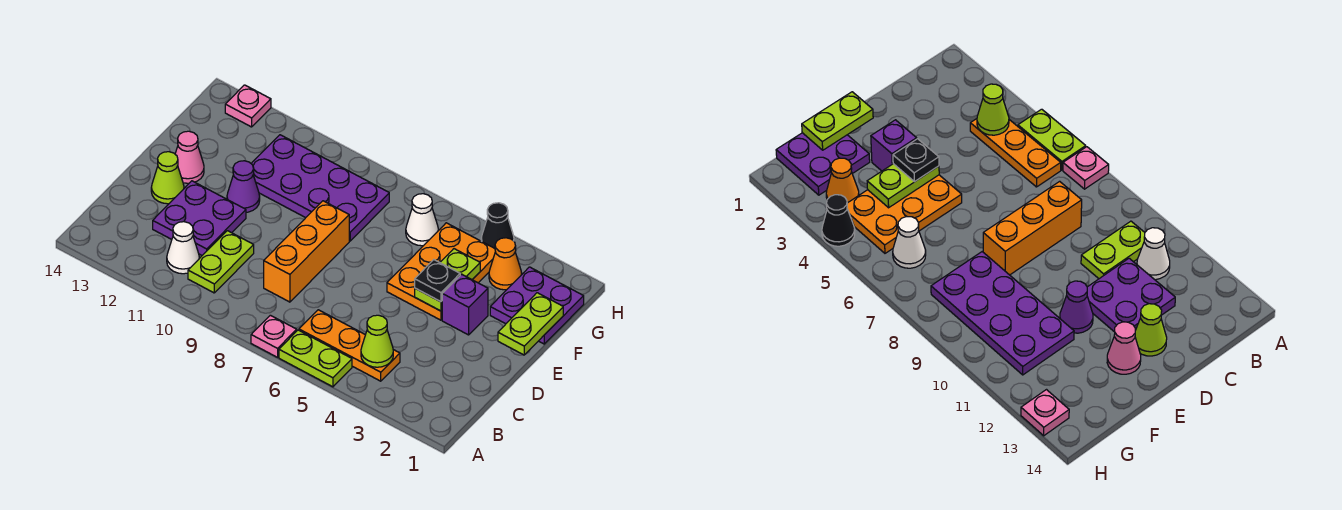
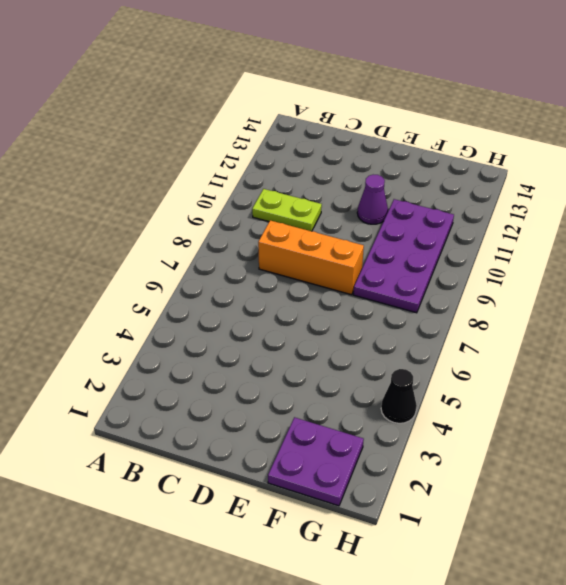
none -> lime plate A5:A6 level 1
none -> pink plate A7 level 1
none -> orange plate B4:B6 level 1

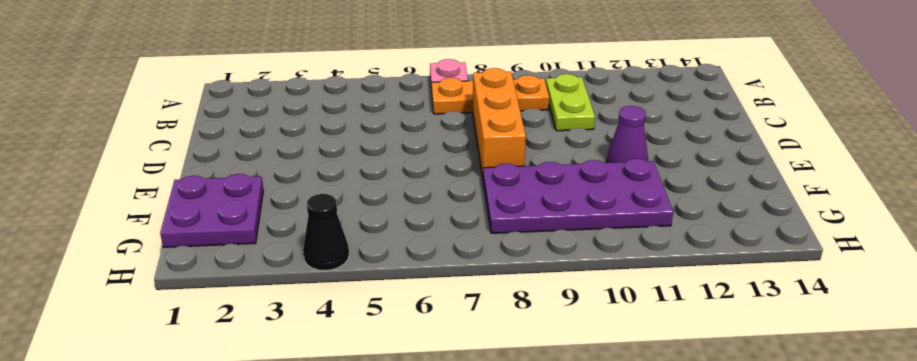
orange plate B7:B9 level 1 -> orange plate B4:B6 level 1
none -> lime plate A5:A6 level 1
none -> white cone B11 level 1
none -> purple plate C11:D12 level 1

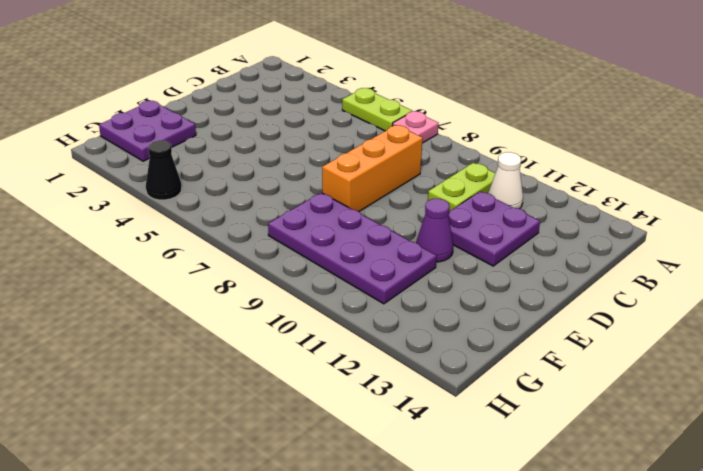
none -> orange plate B4:B6 level 1
none -> lime cone D13 level 1
none -> purple brick E3 level 1

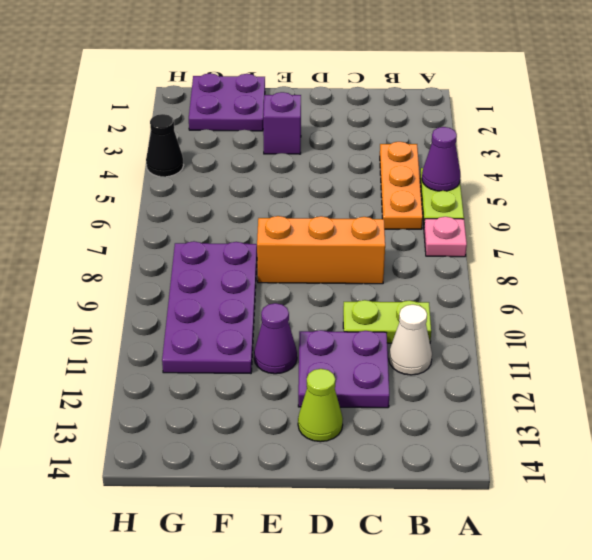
purple cone A5 level 2 -> none
none -> orange plate E4:G5 level 1
none -> pink cone E13 level 1
none -> orange cone G3 level 1

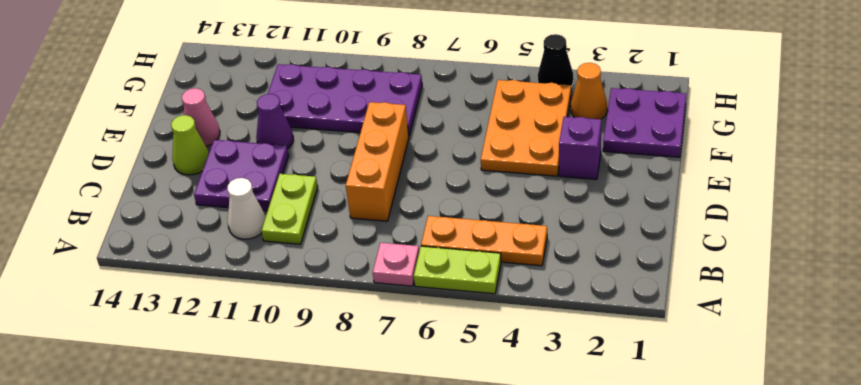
none -> white cone G6 level 1
none -> pink plate H13 level 1
none -> lime cone B4 level 2

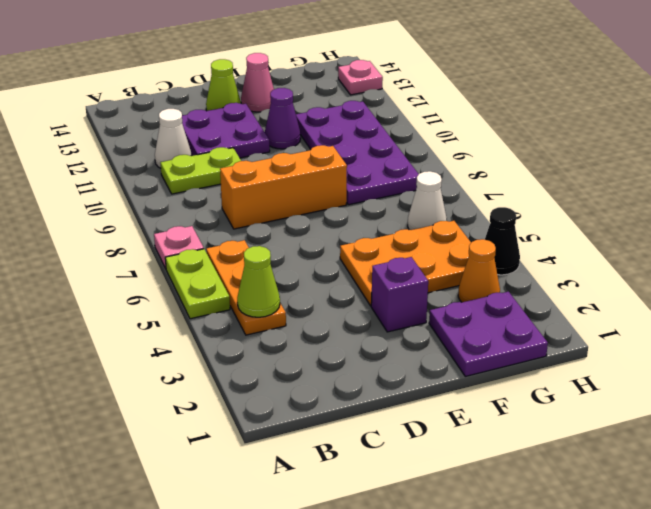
none -> lime plate E1:F1 level 2
none -> lime plate E4:F4 level 2
none -> black plate E4 level 3

